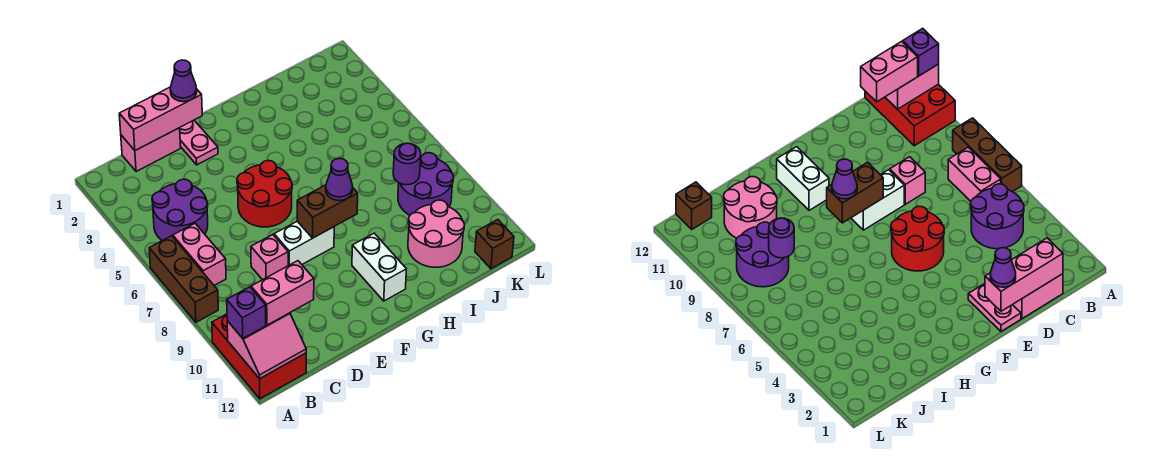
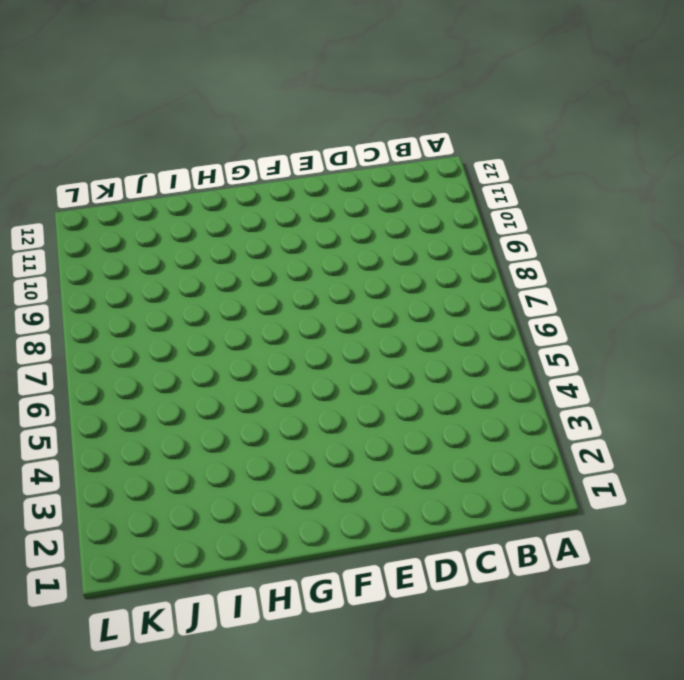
none -> brown brick A6:A8 level 1
none -> red brick A10:B12 level 1
none -> purple round brick B4:C5 level 1

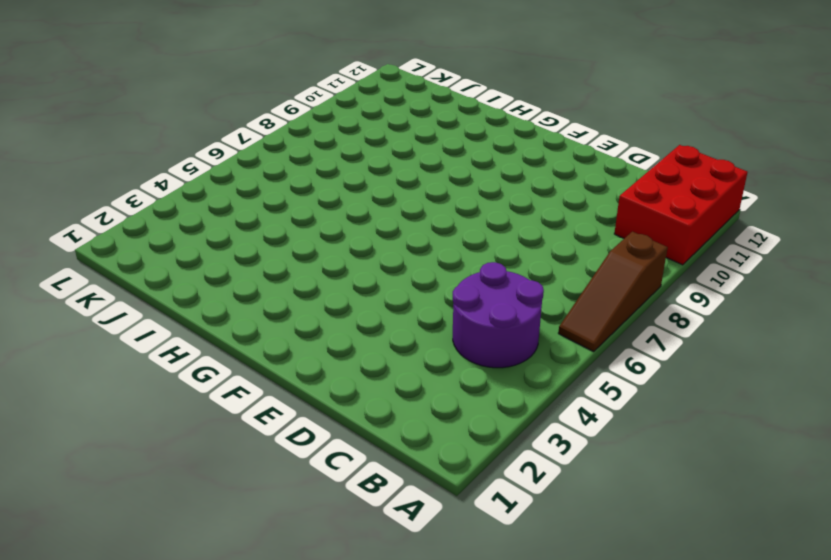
brown slope A6:A8 level 1 top 8 -> brown brick A6:A8 level 1
none -> pink brick B6:B7 level 1
none -> pink brick C1:D1 level 1
none -> pink brick D8 level 1

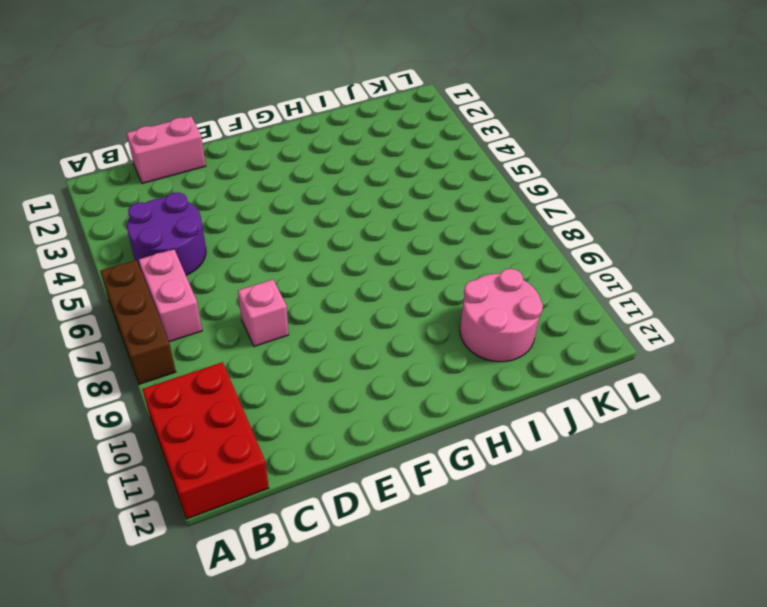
none -> pink plate E1:E2 level 1
none -> red round brick E5:F6 level 1
none -> white brick E8:F8 level 1

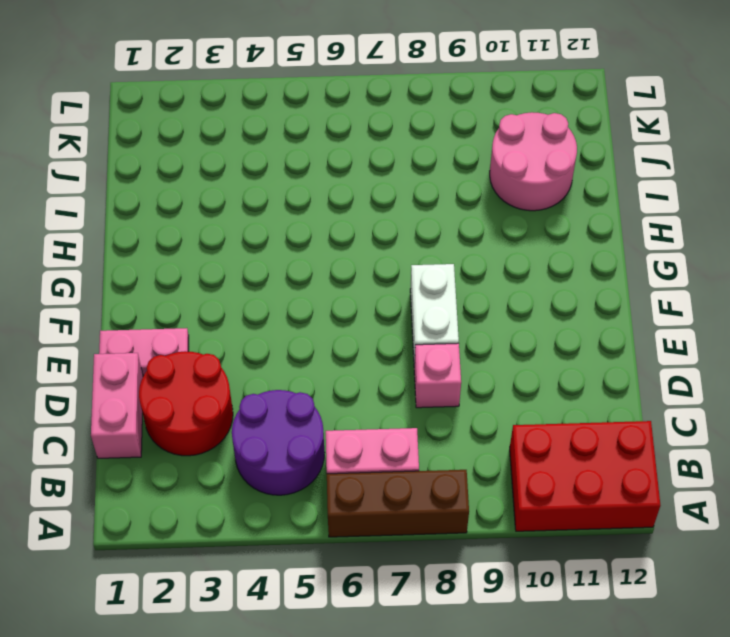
red round brick C2:D3 level 1 -> red round brick E5:F6 level 1
none -> white brick G10:G11 level 1
none -> purple round brick J8:K9 level 1
none -> brown brick K12 level 1

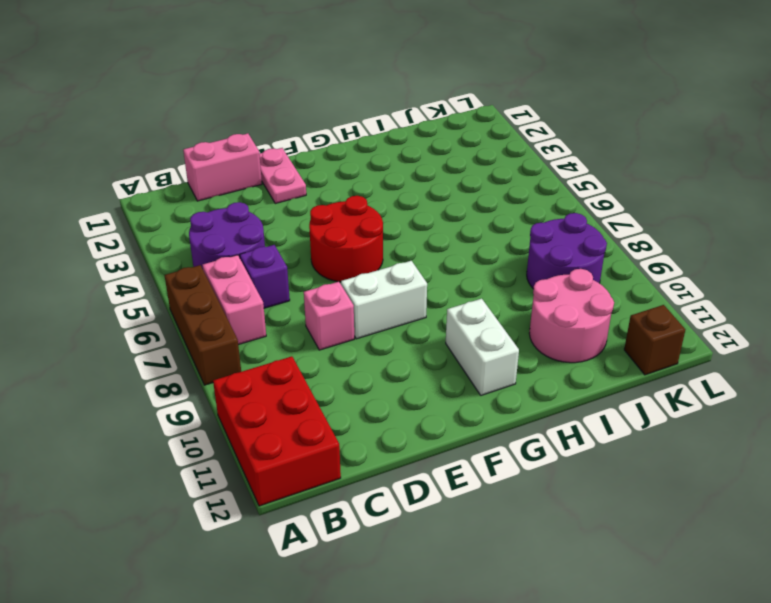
purple brick C6 level 1 -> purple brick A11 level 3
none -> pink slope A11:B12 level 2 top 11
none -> pink brick C1:E1 level 2
none -> brown brick F8:G8 level 2

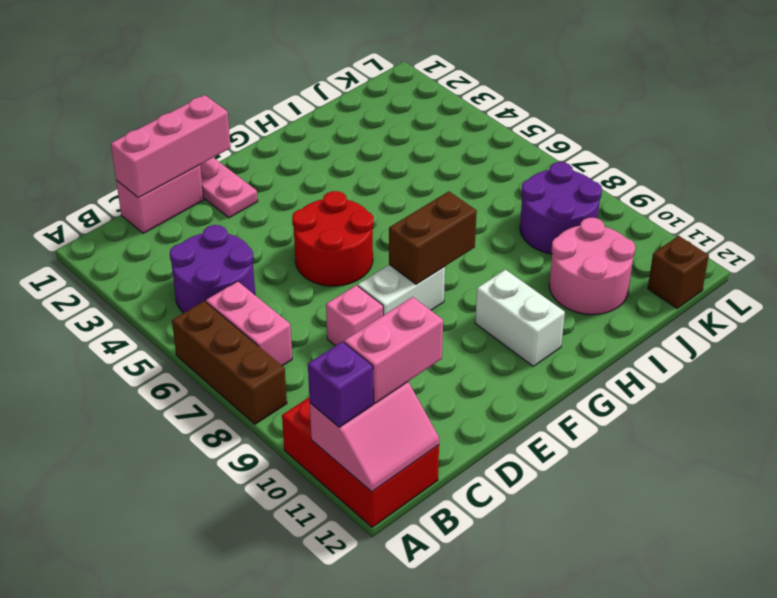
none -> purple round brick J8 level 2
none -> purple cone E1 level 3
none -> purple cone G8 level 3

